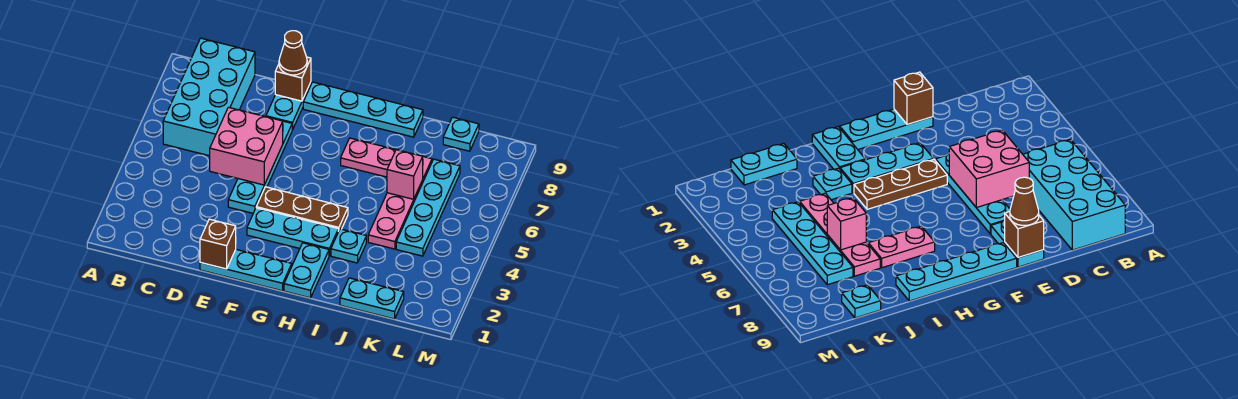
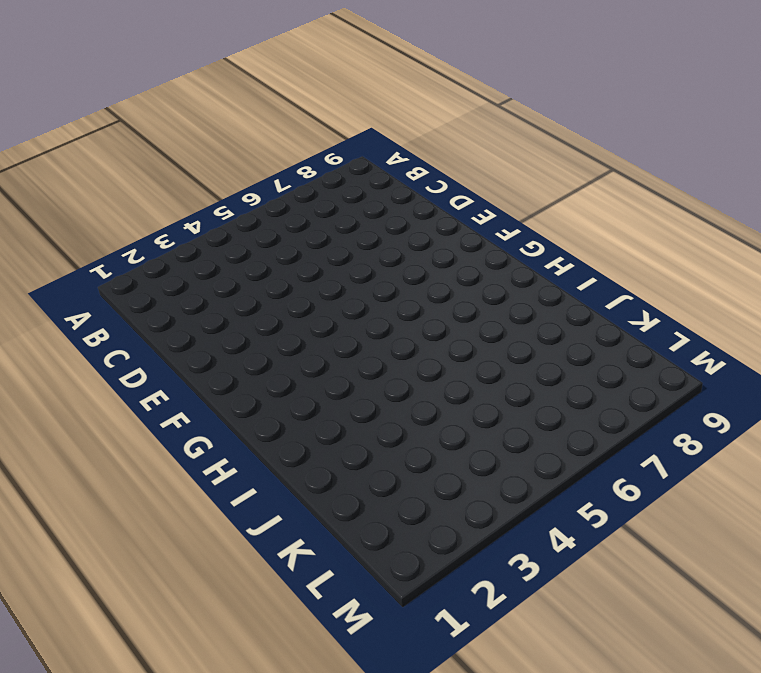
none -> cyan brick B6:C9 level 1
none -> cyan plate E1:G1 level 1
none -> cyan plate E4:E7 level 1

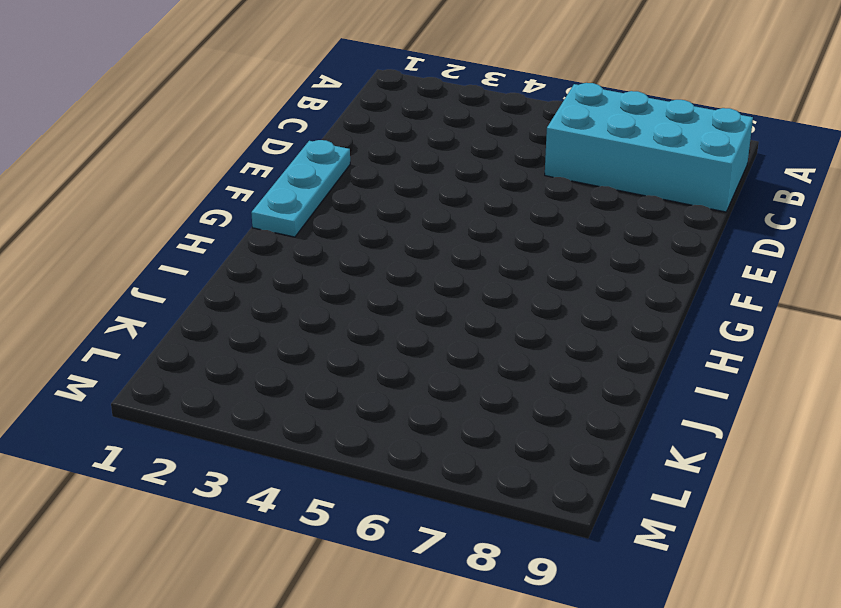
none -> cyan plate E4:E7 level 1
none -> cyan plate E8:E9 level 1
none -> cyan plate F3:H3 level 1

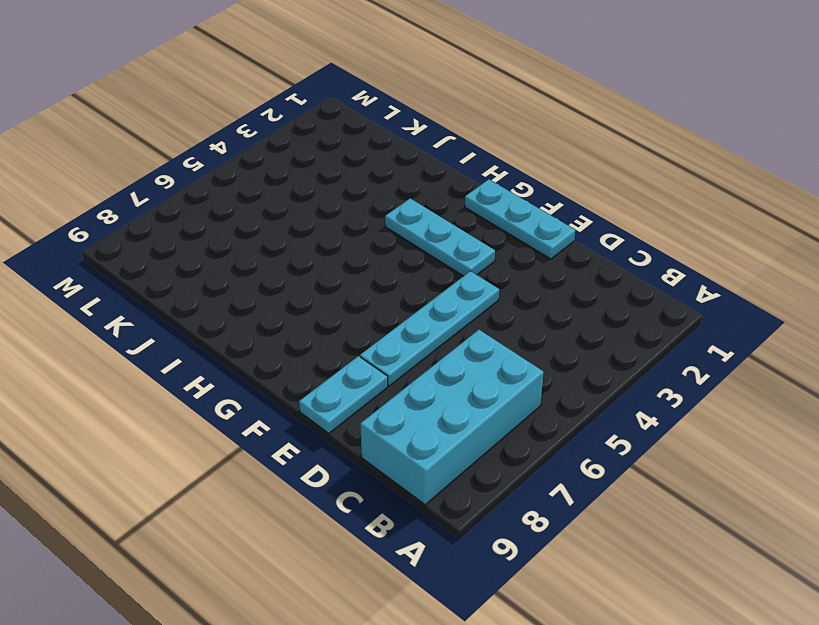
none -> brown plate F4:H4 level 1
none -> cyan plate F9:I9 level 1
none -> cyan plate H1:H2 level 1

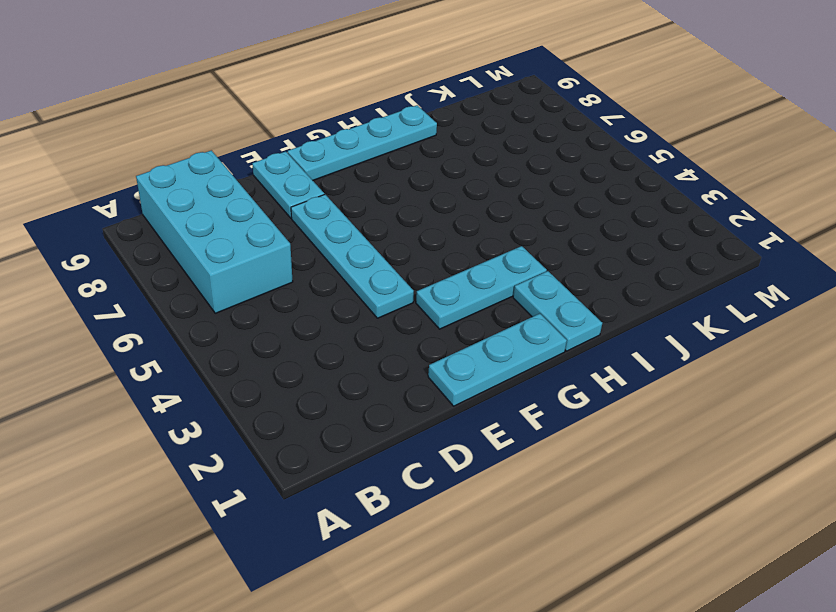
none -> brown plate F4:H4 level 1
none -> pink plate H7:I7 level 1
none -> cyan plate I3 level 1

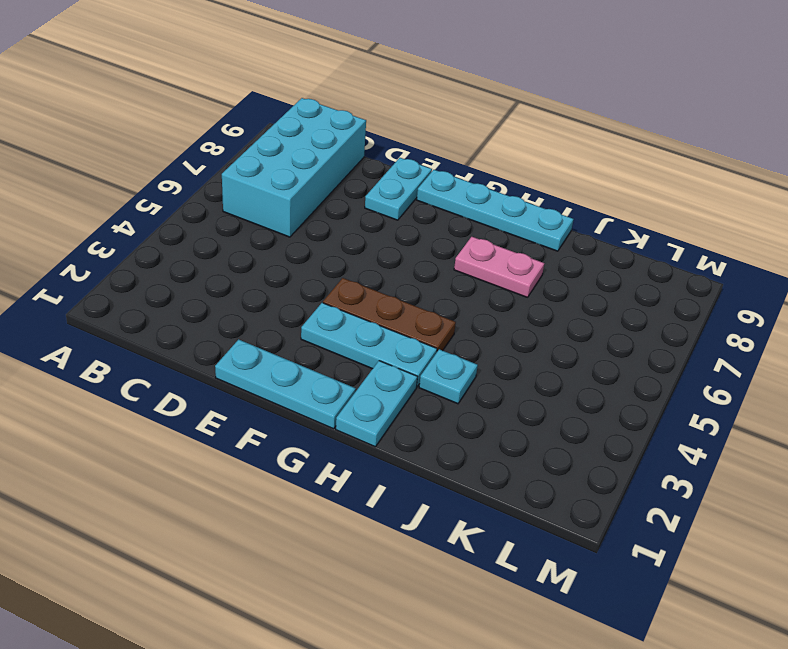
none -> cyan plate E4:E7 level 1
none -> cyan plate J1:K1 level 1
none -> pink plate J4:J7 level 1

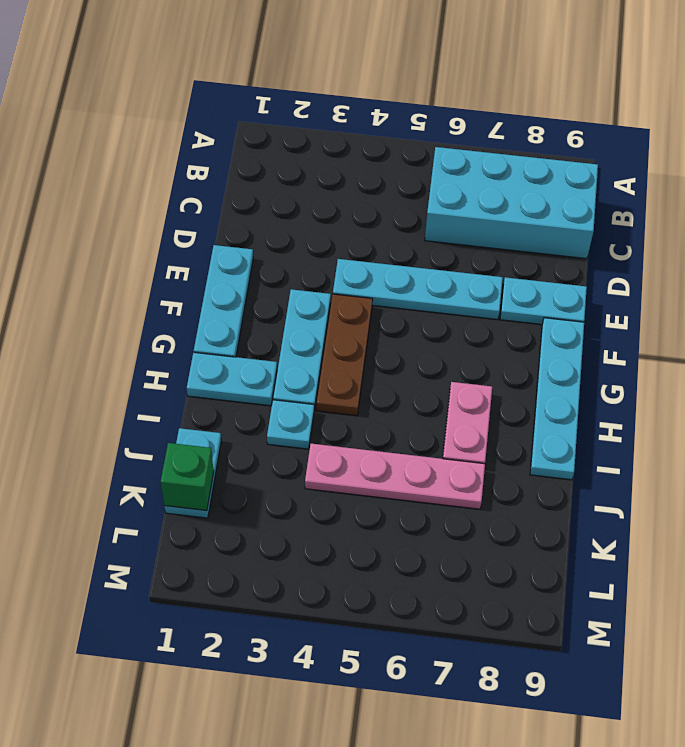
green brick K1 level 2 -> none
none -> cyan plate K4:K7 level 1
none -> cyan plate K9 level 1
none -> pink brick D5:E6 level 2

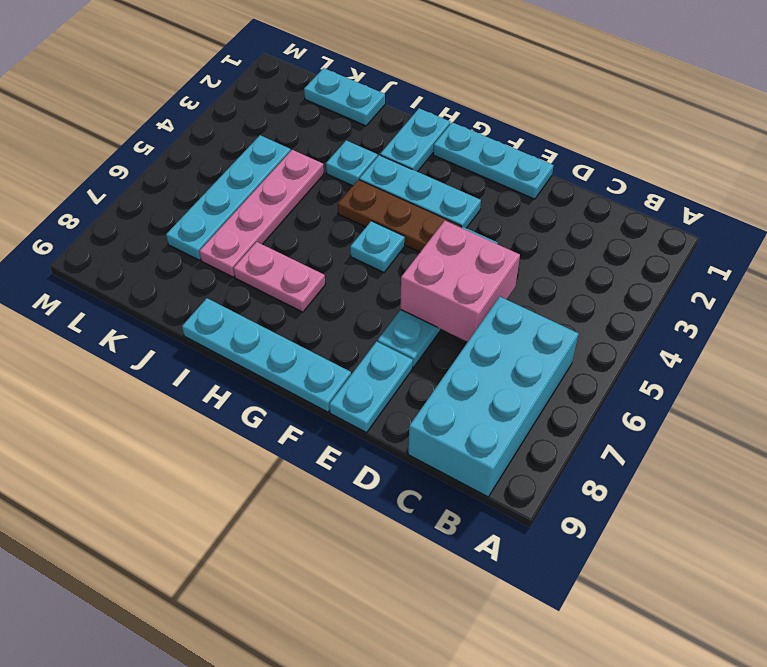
cyan plate G5 level 1 -> cyan plate K9 level 1
none -> brown brick E1 level 2
none -> brown brick E9 level 2
none -> pink brick J6 level 2

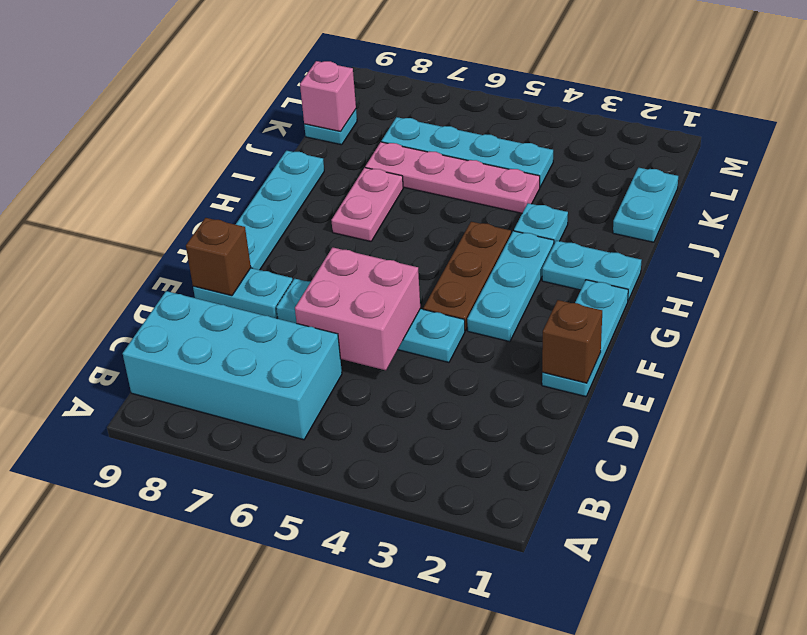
pink brick K9 level 2 -> pink brick J6 level 2
none -> brown cone E9 level 3

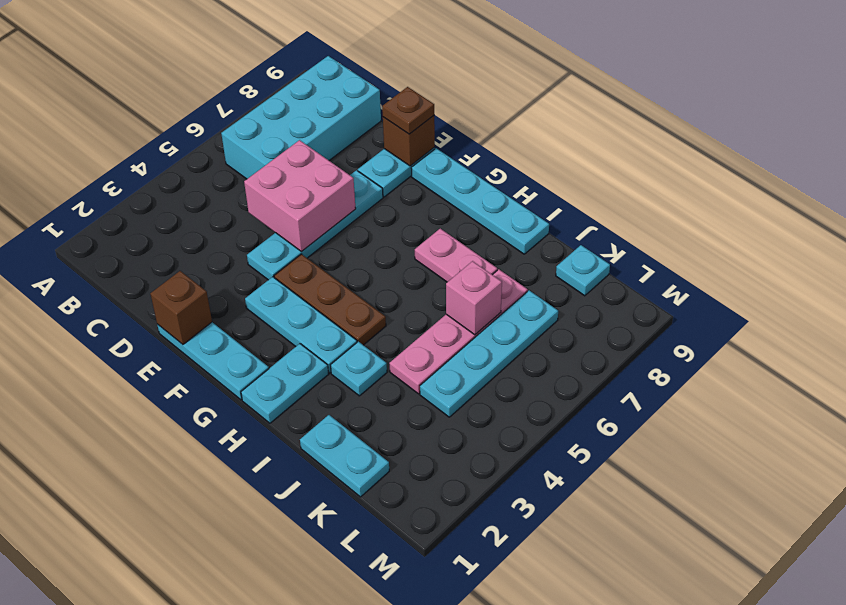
brown plate E9 level 3 -> brown cone E9 level 3

